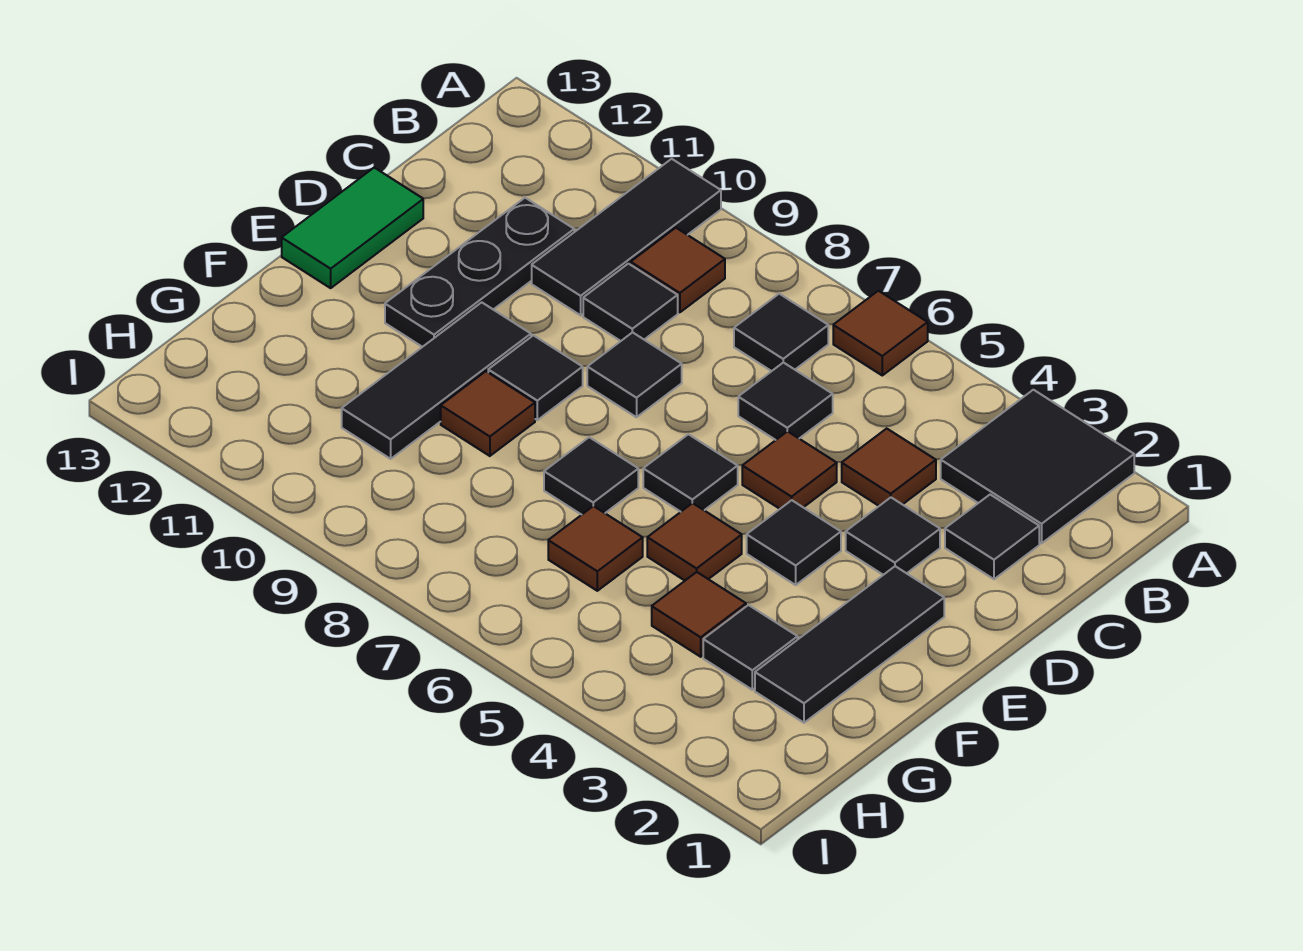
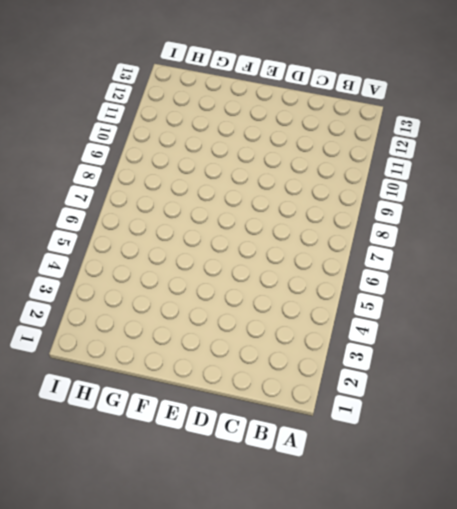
none -> black tile A2:B3 level 1
none -> brown tile A6 level 1
none -> black tile A10:C10 level 1

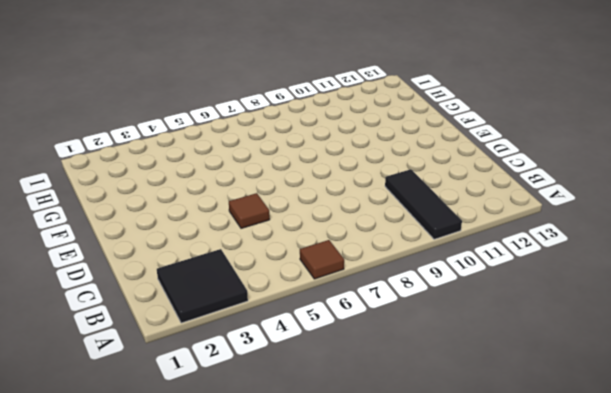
none -> black tile B7 level 1
none -> brown tile B9 level 1
none -> black tile C2 level 1

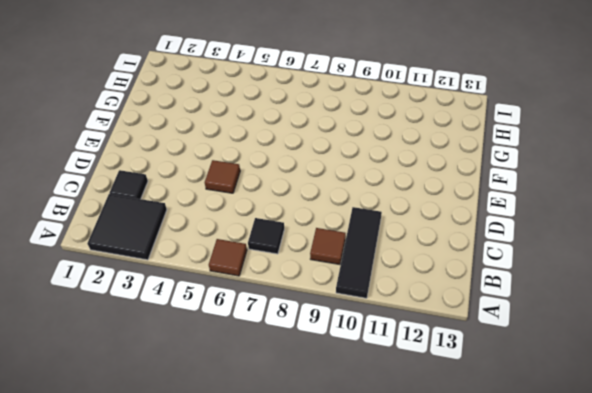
none -> brown tile C4 level 1
none -> black tile C6 level 1
none -> black tile C9 level 1

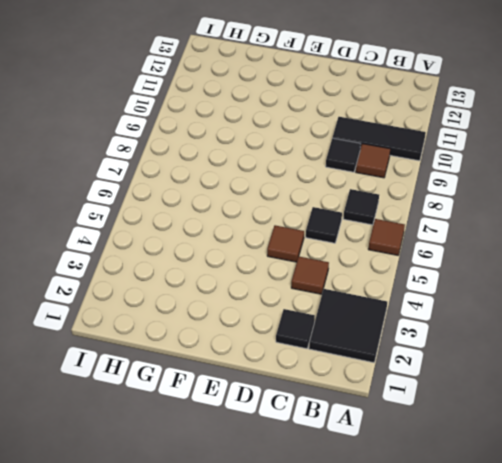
none -> black plate C11:E11 level 1
none -> black tile D3 level 1
none -> black tile D8 level 1

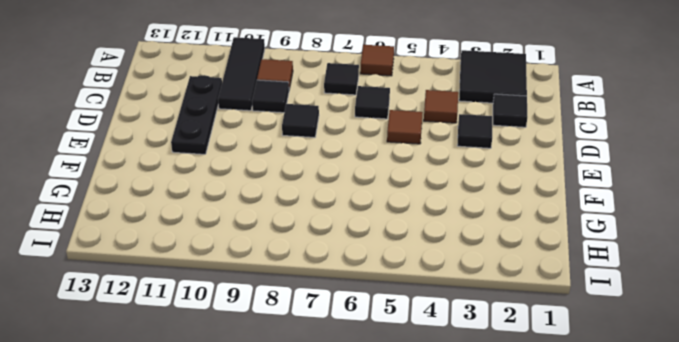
none -> green tile D13:E13 level 1
none -> black tile E2:G2 level 1
none -> black tile E4 level 1

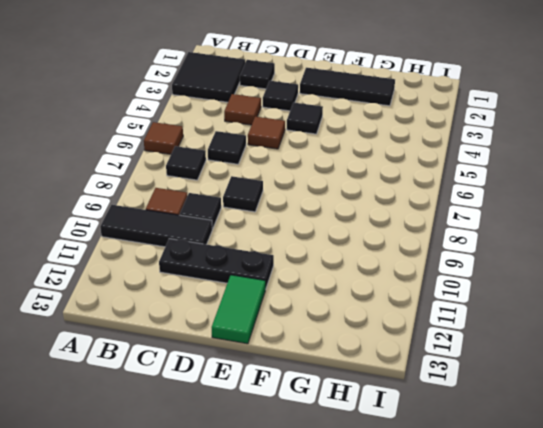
green tile E12:E13 level 1 -> green tile D13:E13 level 1
none -> black tile E6 level 1
none -> black tile E9 level 1
none -> black tile E10:G10 level 1

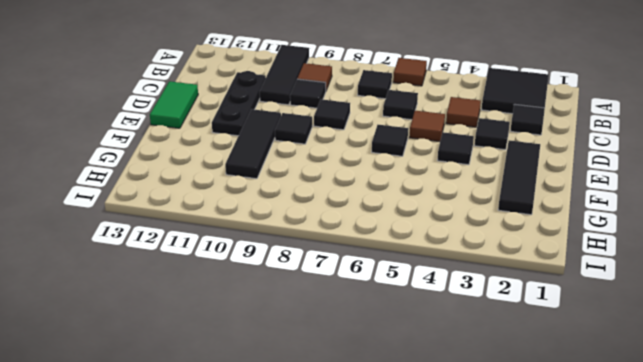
none -> brown tile F5 level 1
none -> black tile F7 level 1
none -> brown tile F9 level 1

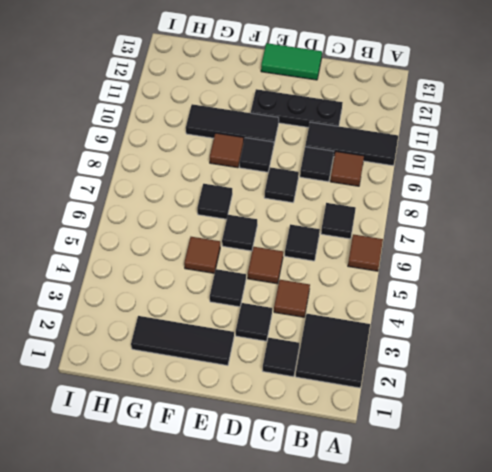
none -> black tile G3 level 1
none -> brown tile G4 level 1
none -> brown tile G6 level 1

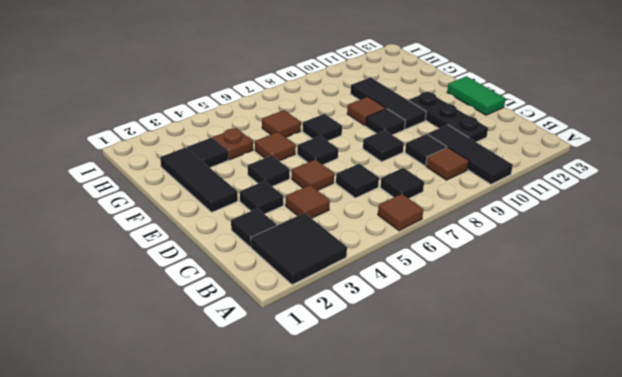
brown plate G4 level 1 -> brown tile G4 level 1

